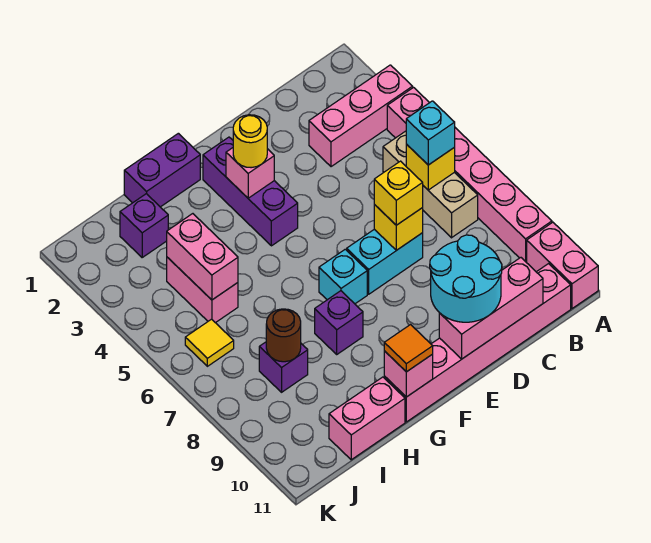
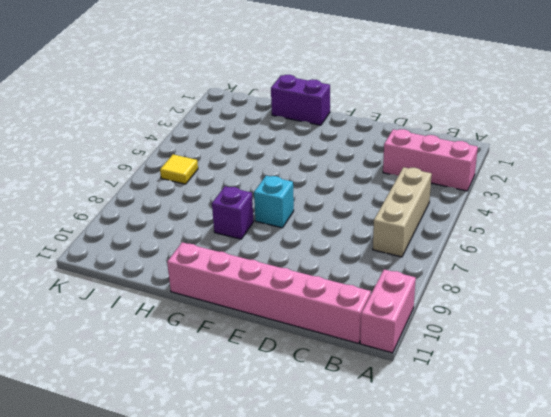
none -> pink brick A4:A9 level 1
none -> cyan brick D7:E7 level 1
none -> purple brick F2:F4 level 1

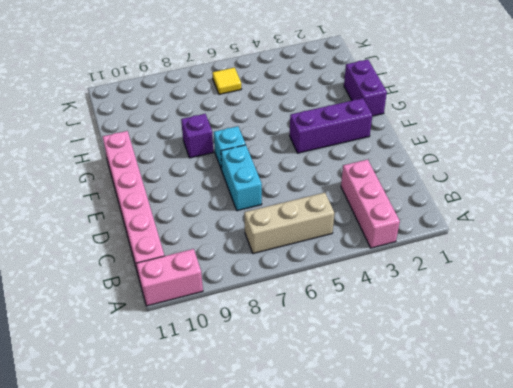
none -> pink brick A4:A9 level 1
none -> pink brick H11:I11 level 1
none -> purple brick I2 level 1

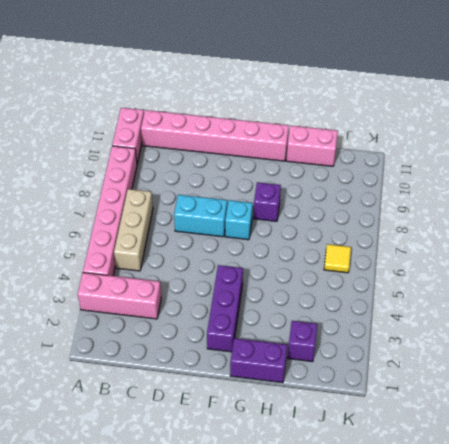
none -> pink brick I4:I5 level 1
none -> purple brick I8 level 1
none -> yellow brick B6 level 2

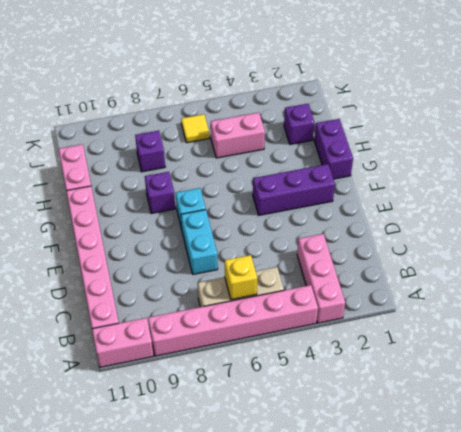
none -> pink brick C11:E11 level 2
none -> yellow brick D7 level 2
none -> pink brick F3 level 2

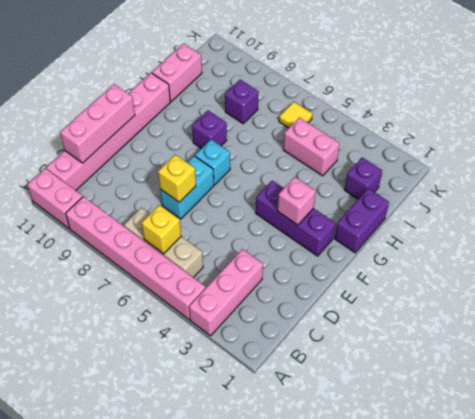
none -> pink brick G11 level 2
none -> pink brick I4:I5 level 2
none -> brown round brick I8 level 2

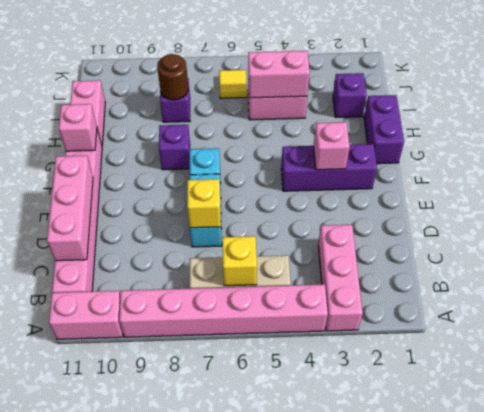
none -> cyan brick B6 level 3
none -> yellow brick D7 level 3
none -> cyan round brick D10:E11 level 3

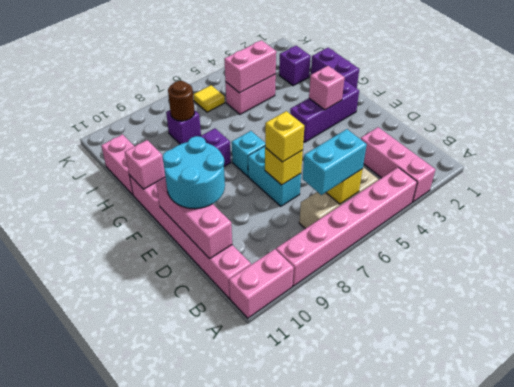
cyan brick B6:B7 level 3 -> cyan brick B6 level 3
none -> yellow round brick F3 level 3
none -> orange tile G11 level 3

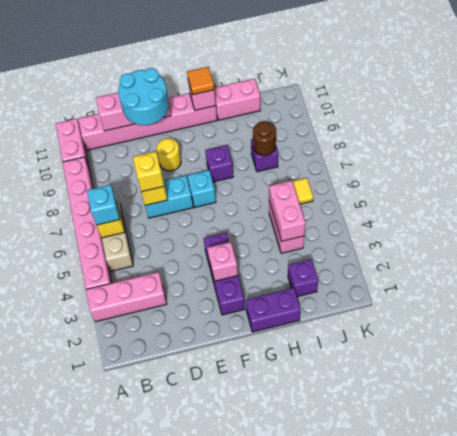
yellow round brick E9 level 1 -> yellow round brick F3 level 3

